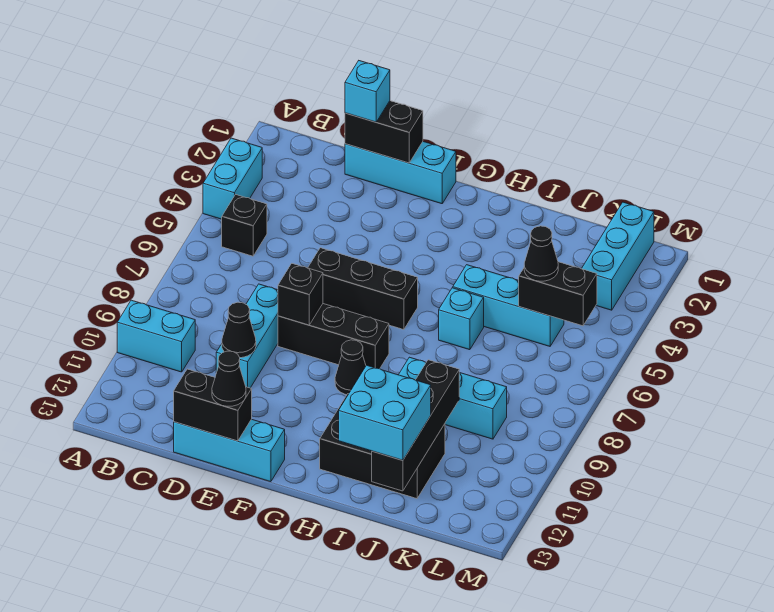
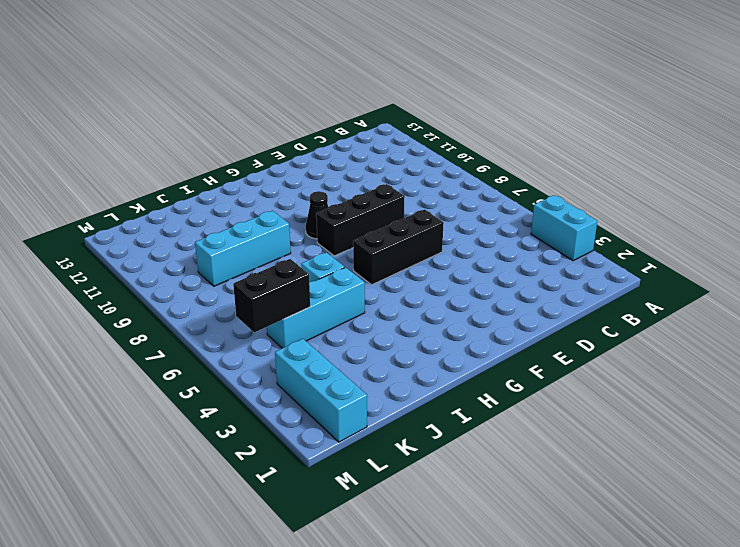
none -> cyan brick A10:B10 level 1
none -> black brick B5 level 1
none -> cyan brick D1:F1 level 1

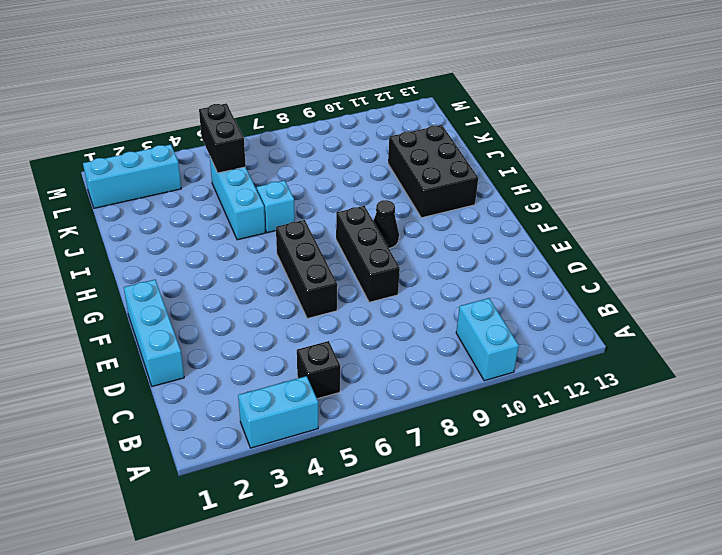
none -> cyan brick D8:D10 level 1
none -> cyan brick D13:F13 level 1
none -> cyan brick I9:K9 level 1

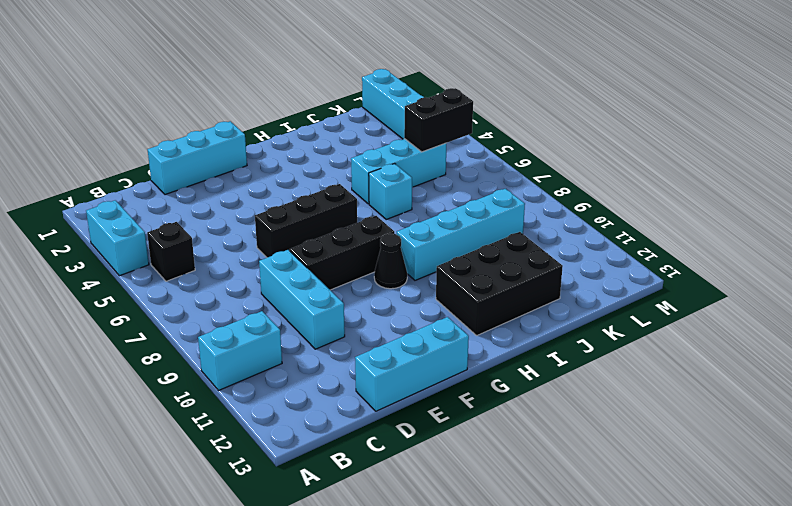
cyan brick H9:K9 level 1 -> cyan brick I9:K9 level 1
none -> black brick D1:E1 level 2
none -> black cone D10 level 2
none -> black brick D13:E13 level 2

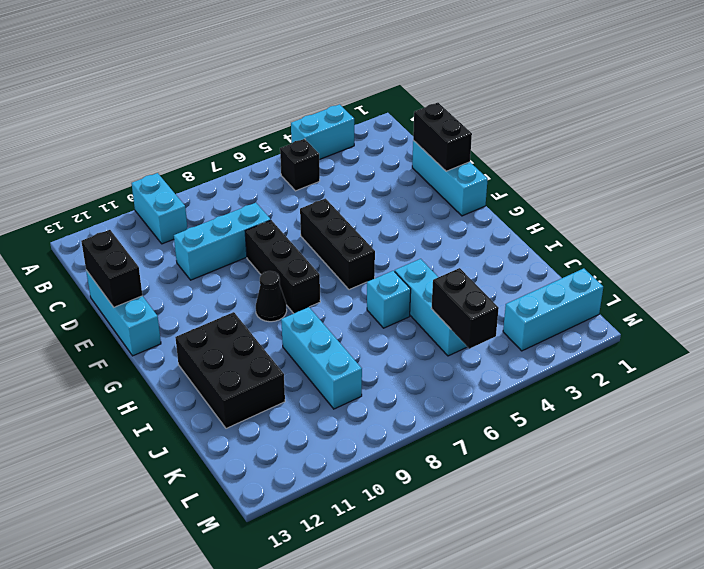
none -> black cone D10 level 2
none -> black brick E8 level 2
none -> black brick J10:J13 level 2

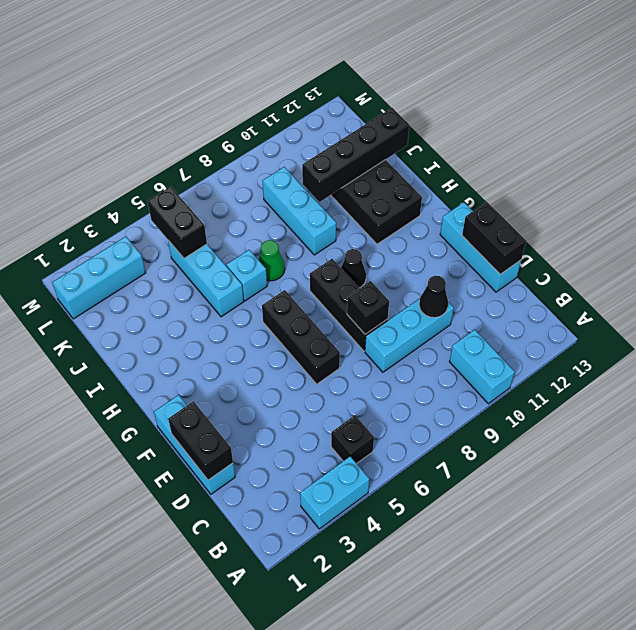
green cone I7 level 1 -> none
none -> cyan brick D1 level 3
none -> black cone E13 level 3
none -> cyan brick I12:J13 level 3

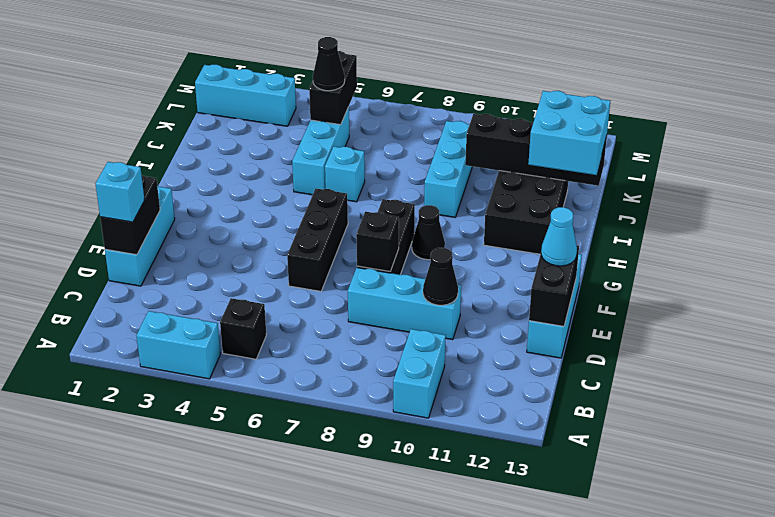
cyan cone E13 level 3 -> black cone E13 level 3

